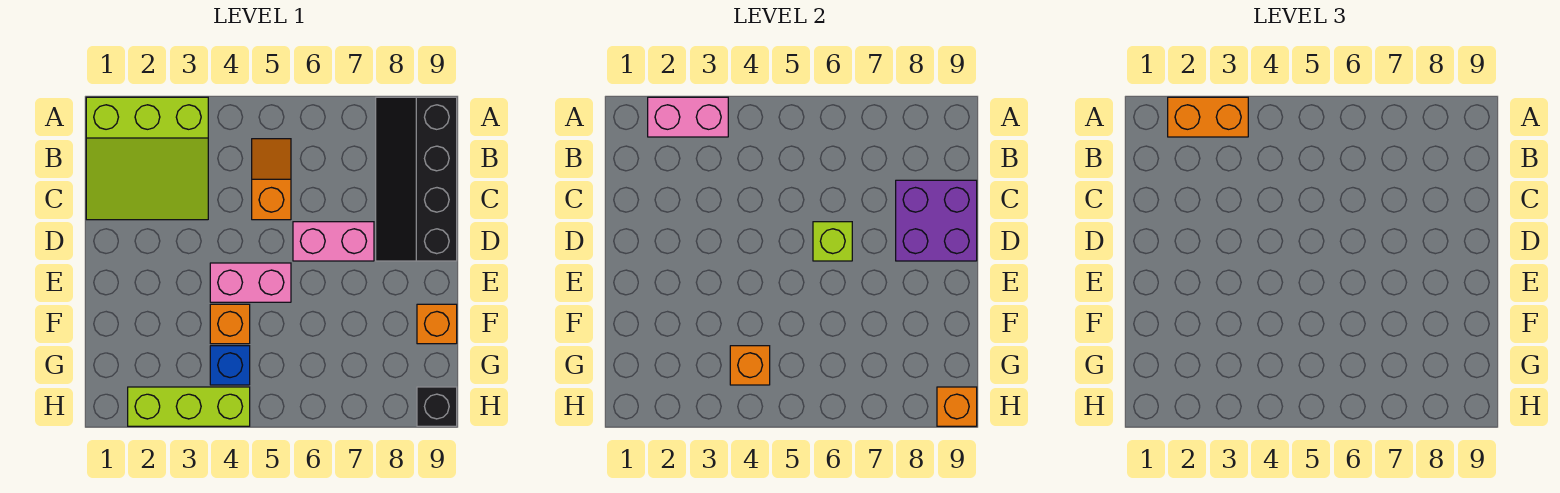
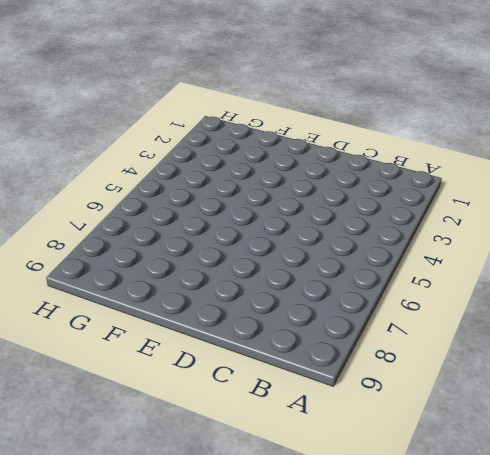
none -> lime slope A1:C3 level 1 top A
none -> black slope A8:D9 level 1 top 9
none -> orange slope B5:C5 level 1 top C

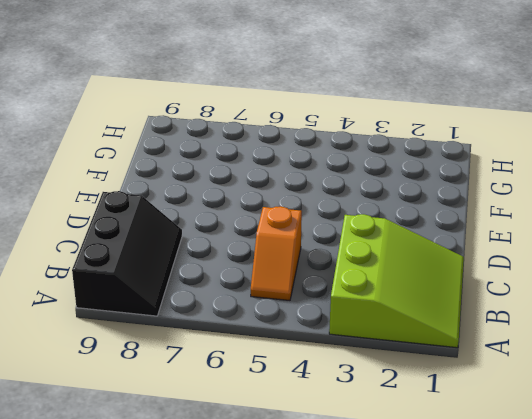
lime slope A1:C3 level 1 top 3 -> lime slope A1:C3 level 1 top A
black slope A8:C9 level 1 top 9 -> black slope A8:D9 level 1 top 9
none -> pink brick D6:D7 level 1
none -> pink brick E4:E5 level 1
none -> orange brick F4 level 1

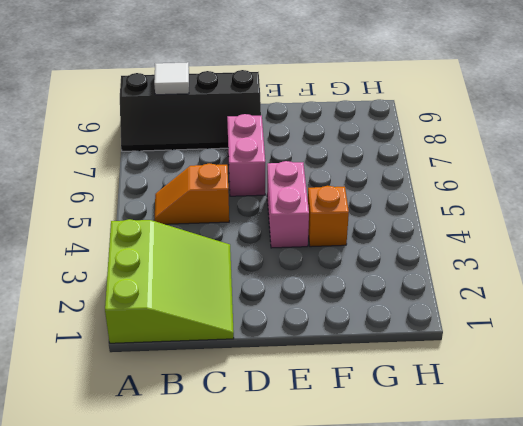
white tile B9 level 2 -> none
none -> orange brick F9 level 1
none -> blue brick G4 level 1
none -> lime brick H2:H4 level 1

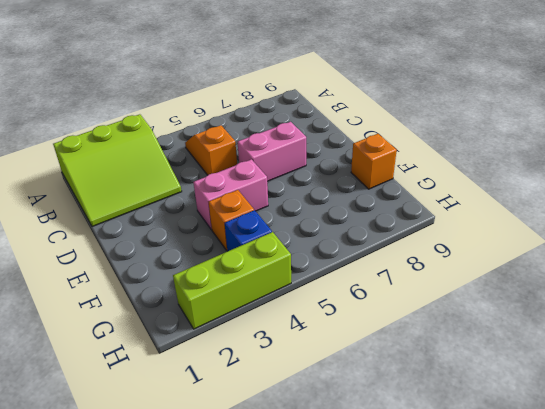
none -> black slope A8:D9 level 1 top 9
none -> black brick H9 level 1
none -> pink brick A2:A3 level 2

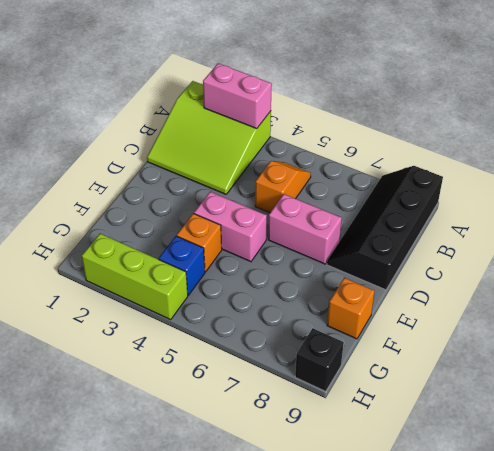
none -> purple brick C8:D9 level 2
none -> lime brick D6 level 2
none -> orange brick G4 level 2

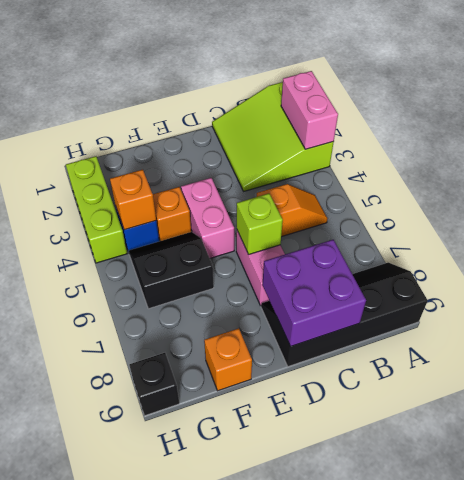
black slope F5:G6 level 1 top 6 -> none
none -> orange brick H9 level 2
none -> orange brick A2:A3 level 3

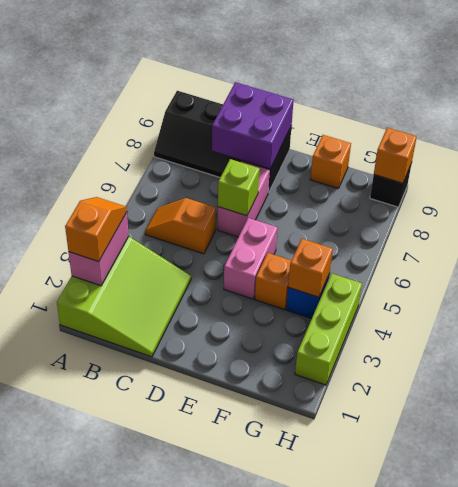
orange slope A2:A3 level 3 top 2 -> orange brick A2:A3 level 3

